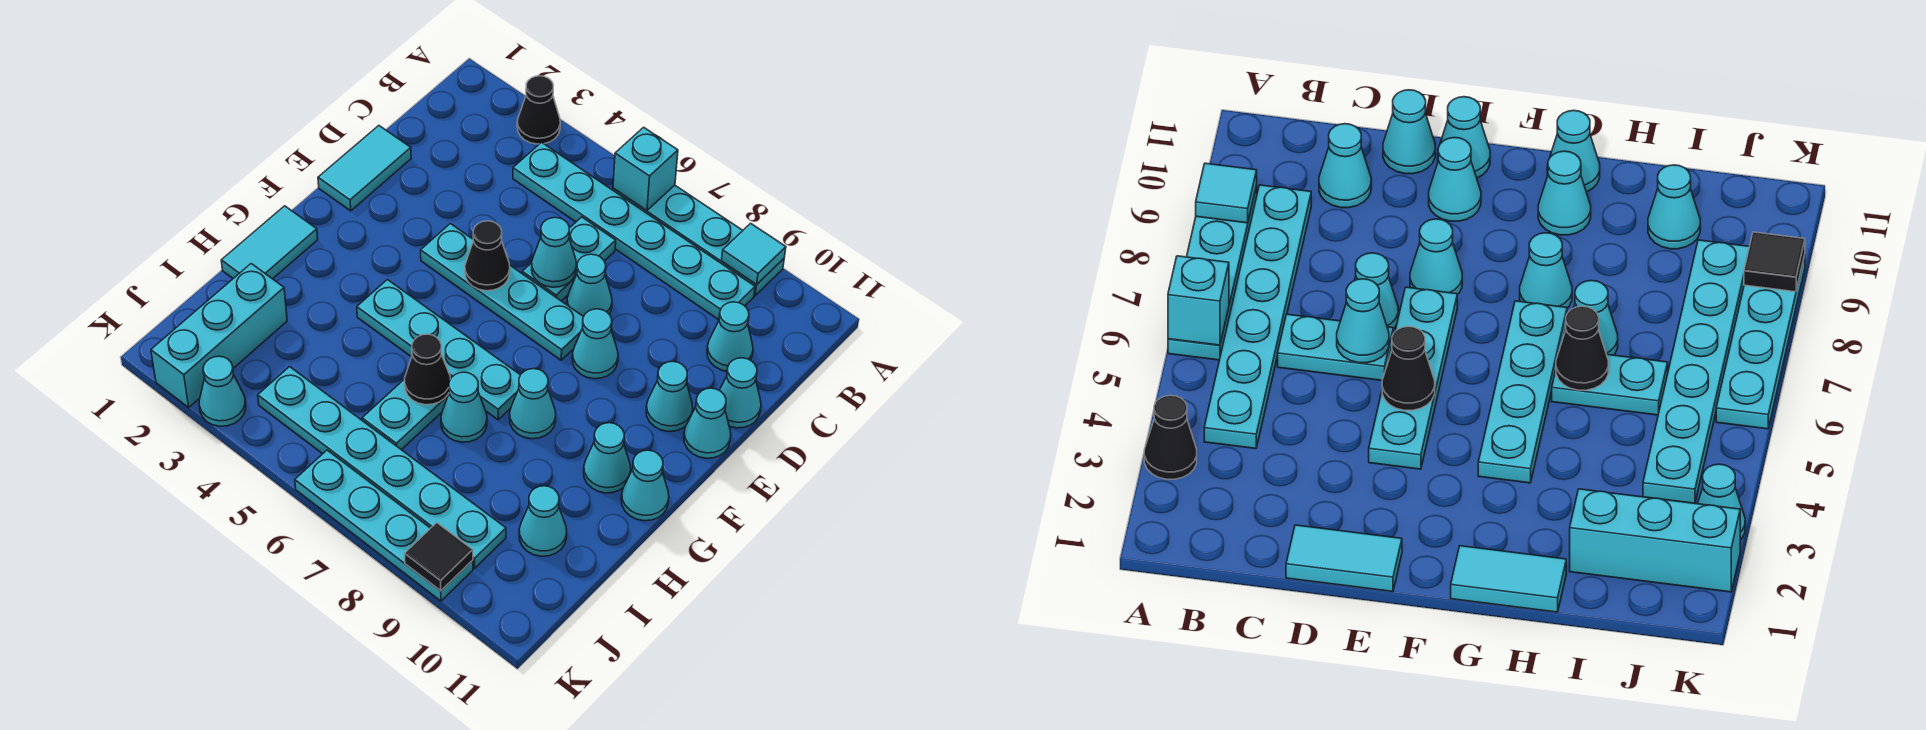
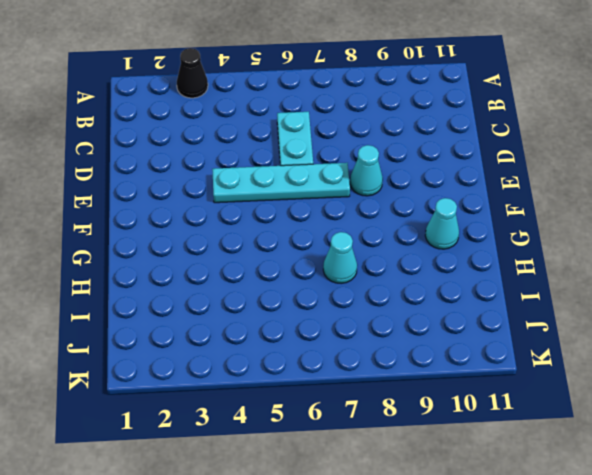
none -> cyan plate A6:A9 level 1
none -> cyan plate B4:B9 level 1
none -> cyan cone C10 level 1
none -> cyan tile D1:E1 level 1

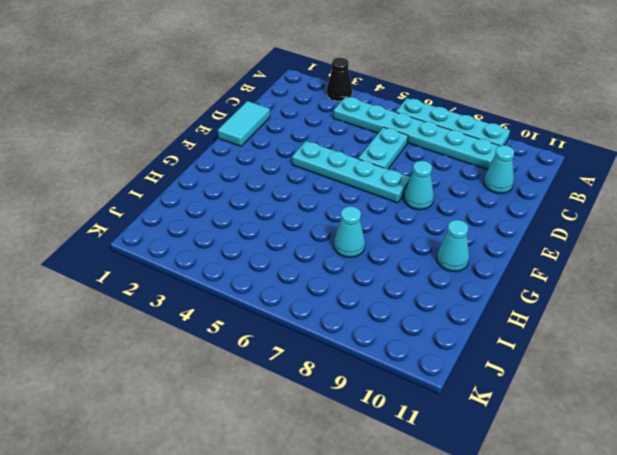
none -> cyan cone D7 level 1
none -> cyan cone D11 level 1
none -> cyan cone E10 level 1
none -> cyan cone E11 level 1

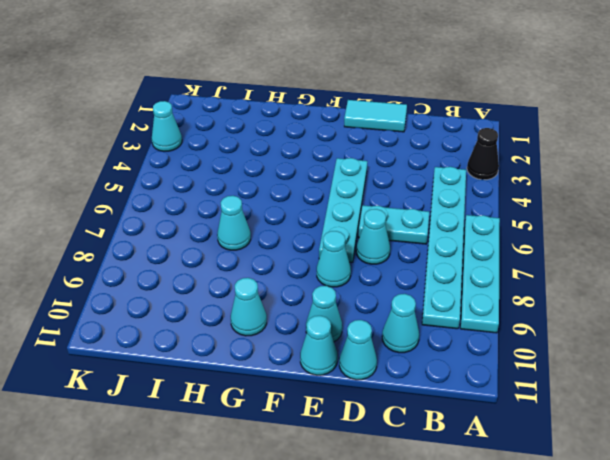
none -> cyan tile G1:H1 level 1
none -> cyan plate G4:G7 level 1
none -> cyan cone G8 level 1
none -> cyan cone G11 level 1

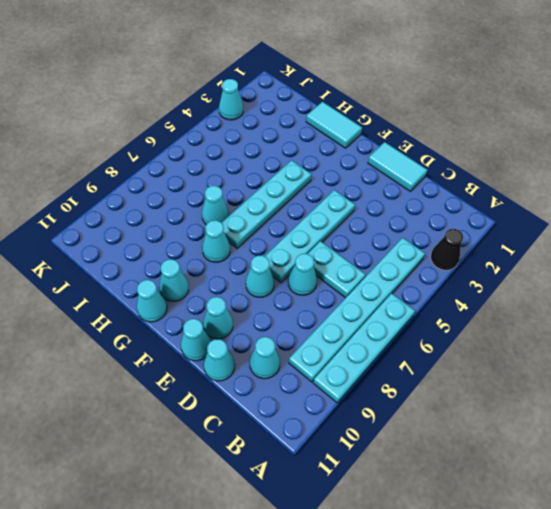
none -> cyan plate H6:I6 level 1
none -> cyan brick I2:K2 level 1
none -> cyan cone I10 level 1
none -> cyan plate J4:J9 level 1

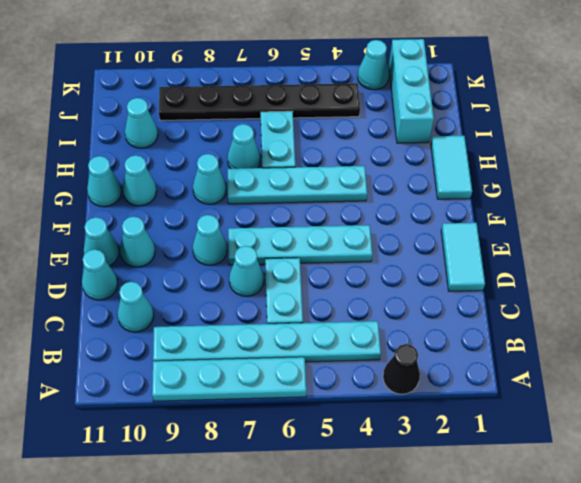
black plate J4:J9 level 1 -> cyan plate J4:J9 level 1
none -> cyan plate K6:K9 level 1
none -> cyan brick A6 level 2
none -> cyan tile A9 level 2
none -> cyan cone D6 level 2

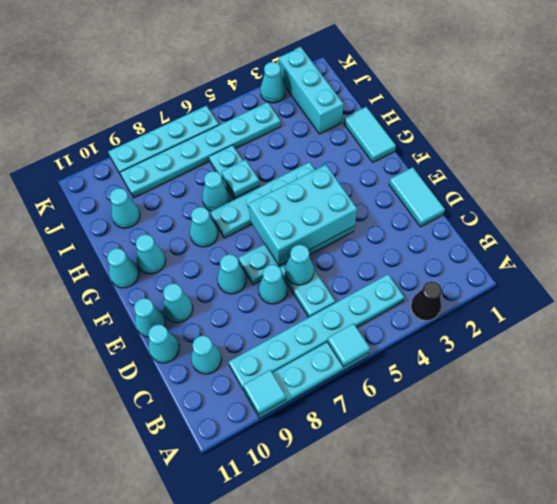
cyan tile A6 level 2 -> cyan brick A6 level 2
cyan brick E4:F6 level 2 -> black cone E5 level 2
cyan plate H6 level 2 -> black cone H6 level 2
none -> black tile K9 level 2

